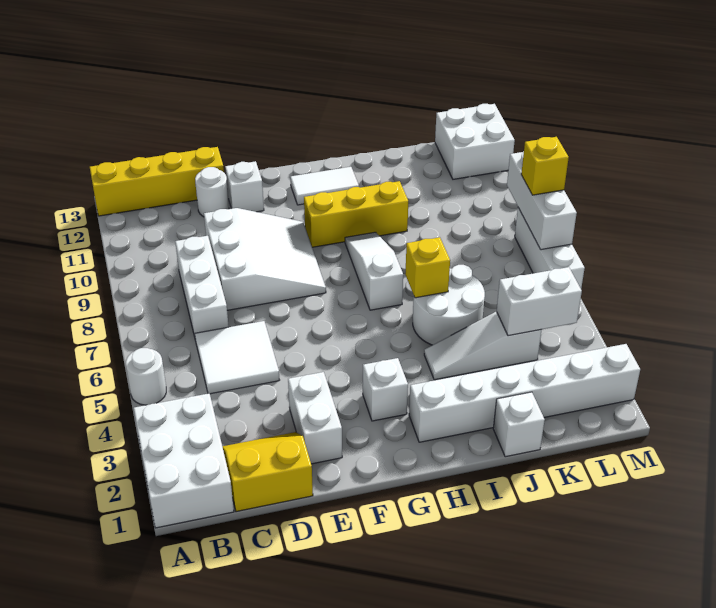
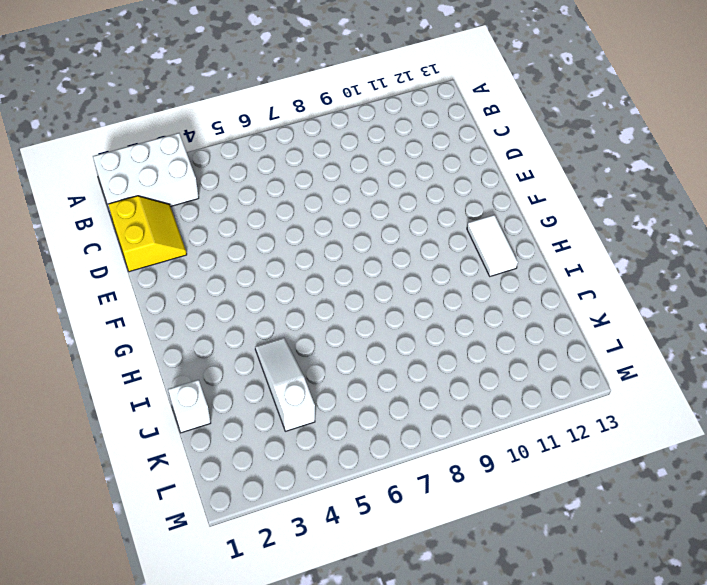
none -> white round brick A5 level 1
none -> yellow brick A13:D13 level 1
none -> white tile C5:D6 level 1

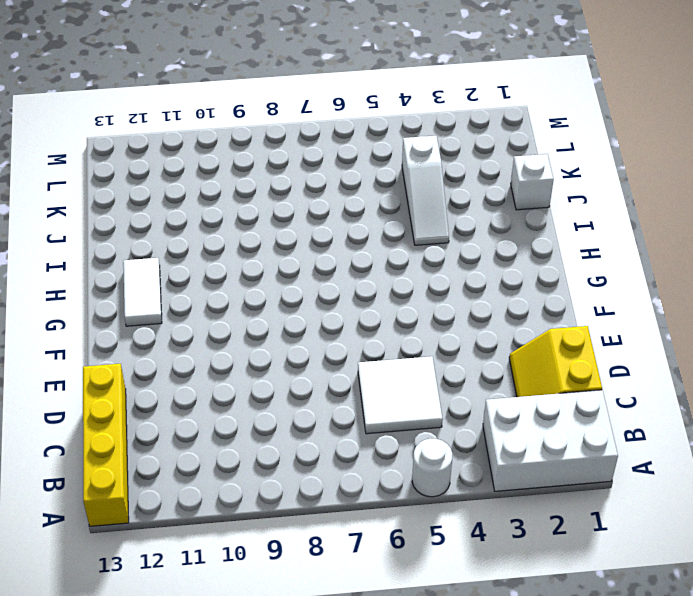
none -> white brick C7:C9 level 1
none -> white slope D8:F10 level 1 top D
none -> white round brick D12 level 1

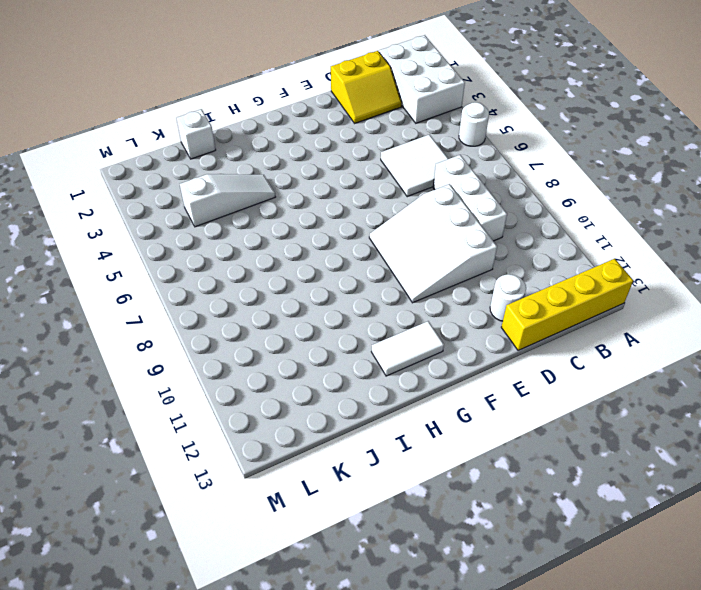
none -> white brick E2:E3 level 1
none -> white brick E12 level 1
none -> white brick G3 level 1

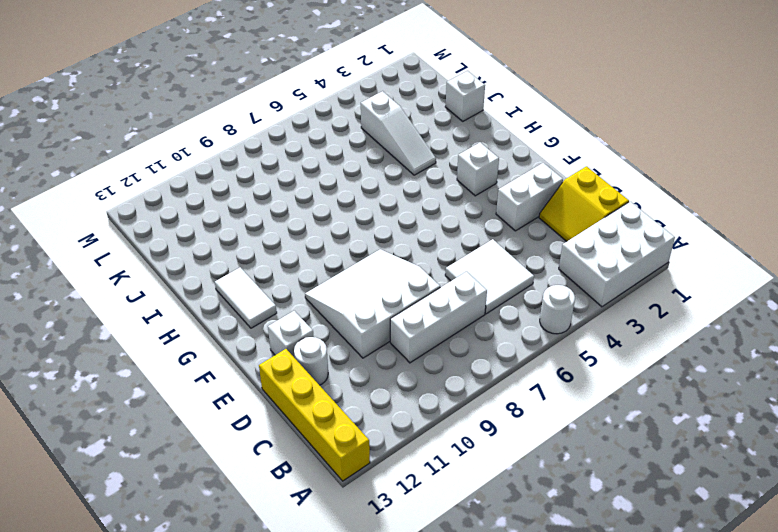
none -> yellow brick G10:I10 level 1
none -> white brick H2:M2 level 1
none -> white slope H7:H9 level 1 top 7

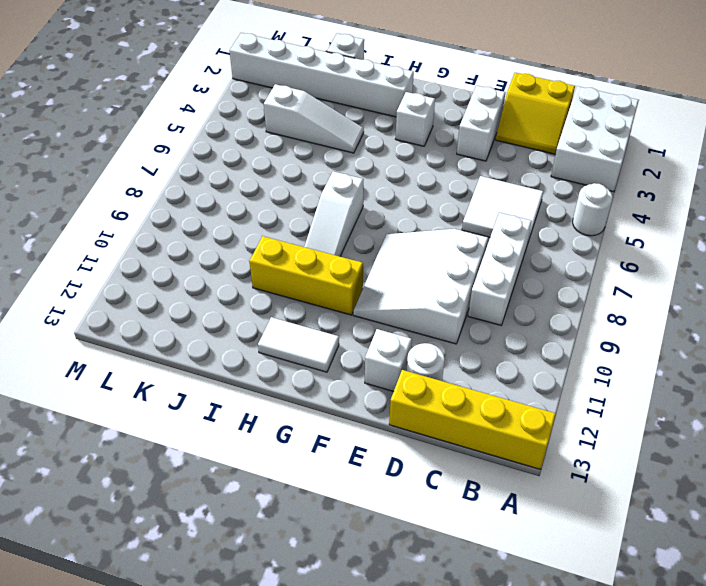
none -> white round brick I5:J6 level 1
none -> white brick L12:M13 level 1
none -> white brick M6:M8 level 1

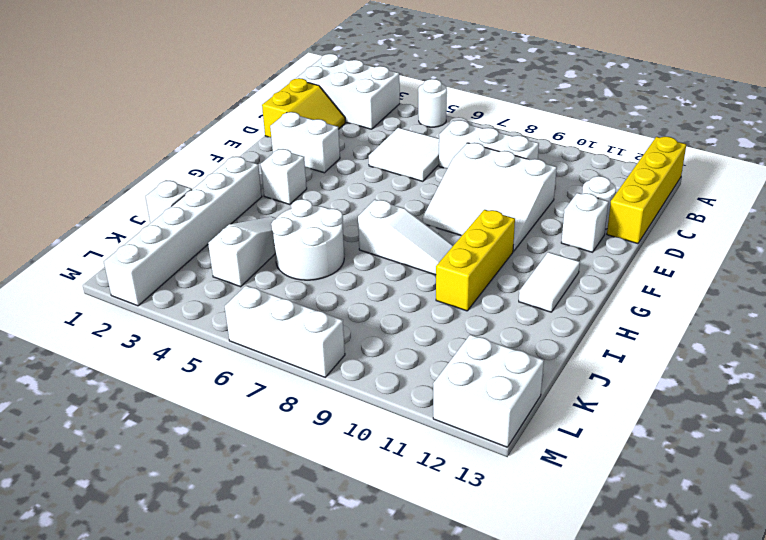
none -> yellow brick I6 level 2
none -> white brick K4:L4 level 2
none -> white brick M7:M9 level 2

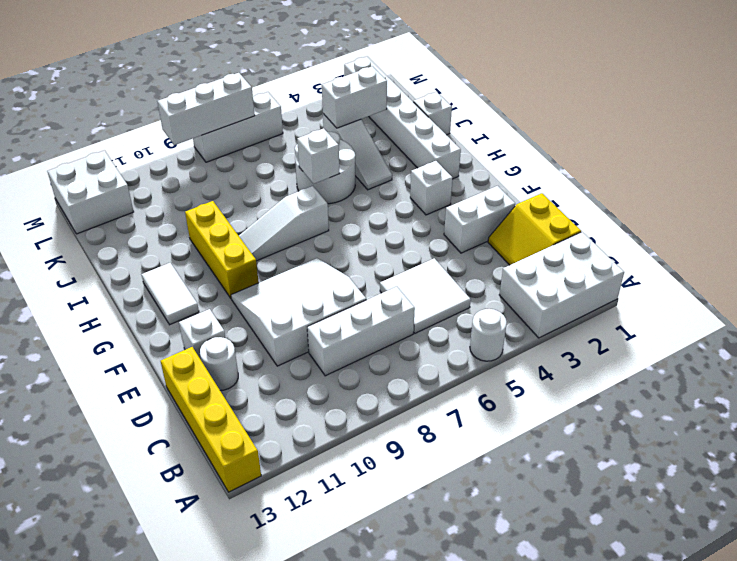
white brick I6 level 2 -> yellow brick I6 level 2
white brick K3:K4 level 2 -> white brick K4:L4 level 2
none -> yellow brick M8 level 3

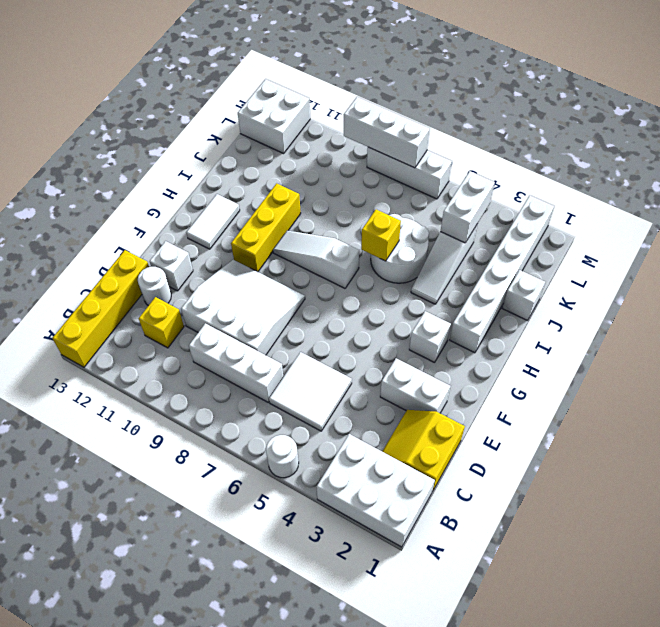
yellow brick C11 level 1 -> yellow brick M8 level 3

